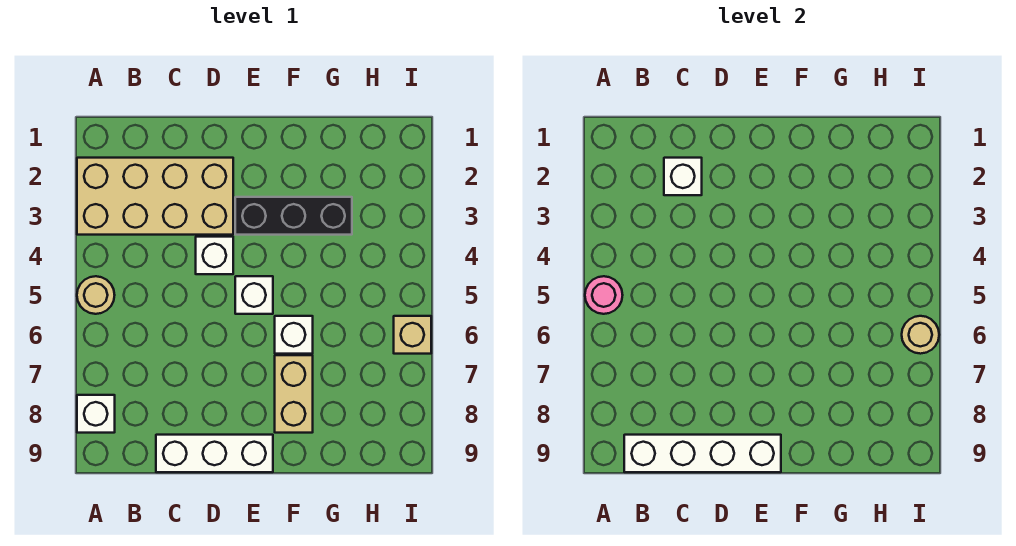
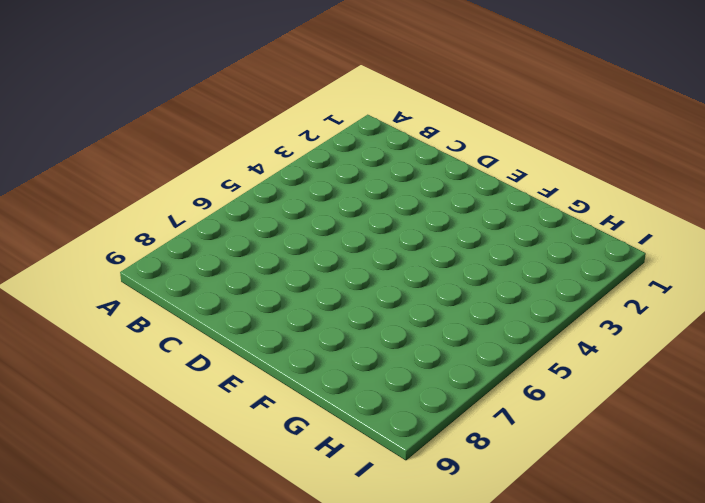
none -> tan brick A2:D3 level 1
none -> tan round brick A5 level 1
none -> white brick A8 level 1

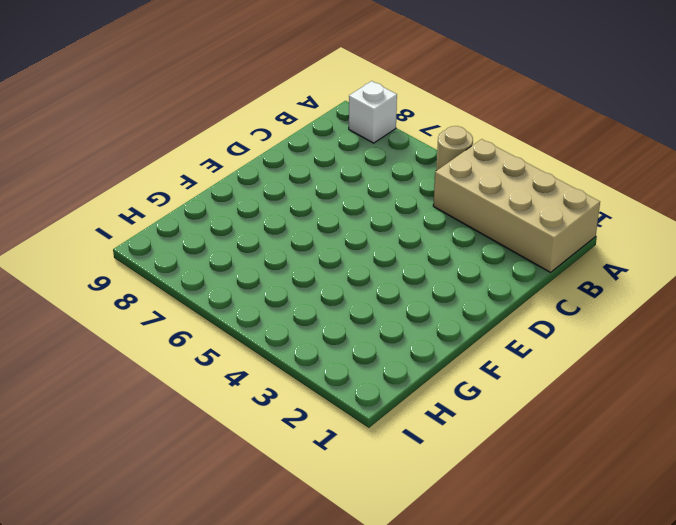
tan brick A1:B4 level 1 -> tan brick A2:D3 level 1
none -> white brick C9:E9 level 1
none -> white brick D4 level 1
none -> black brick E3:G3 level 1

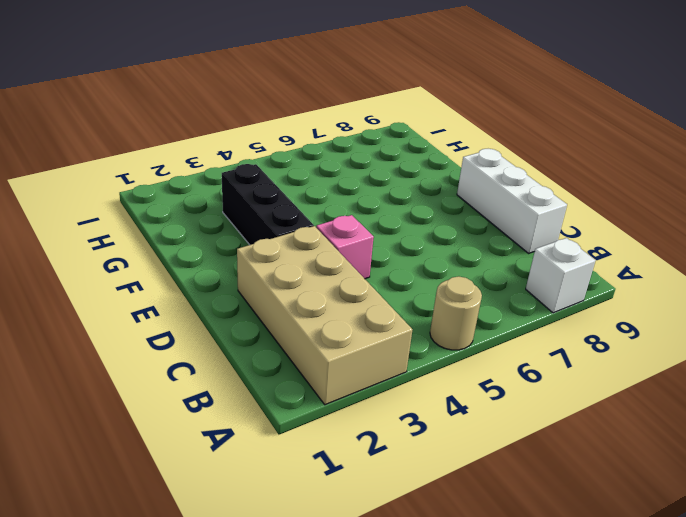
pink brick D4 level 1 -> white brick D4 level 1
none -> white brick E5 level 1
none -> white brick F6 level 1
none -> tan brick F7:F8 level 1

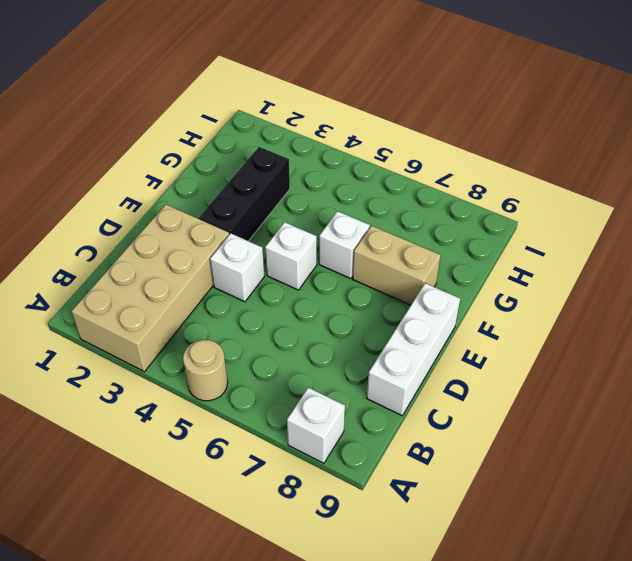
none -> tan brick I6 level 1
none -> pink round brick A5 level 2
none -> white brick B9:E9 level 2

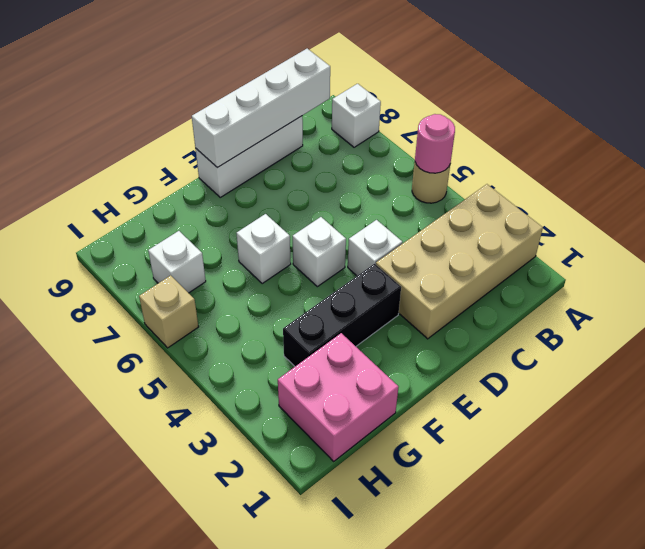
pink brick G1:H2 level 1 -> none
white brick H7 level 1 -> white brick C2 level 2
none -> tan brick F7:F8 level 1
none -> tan round brick I6 level 2

